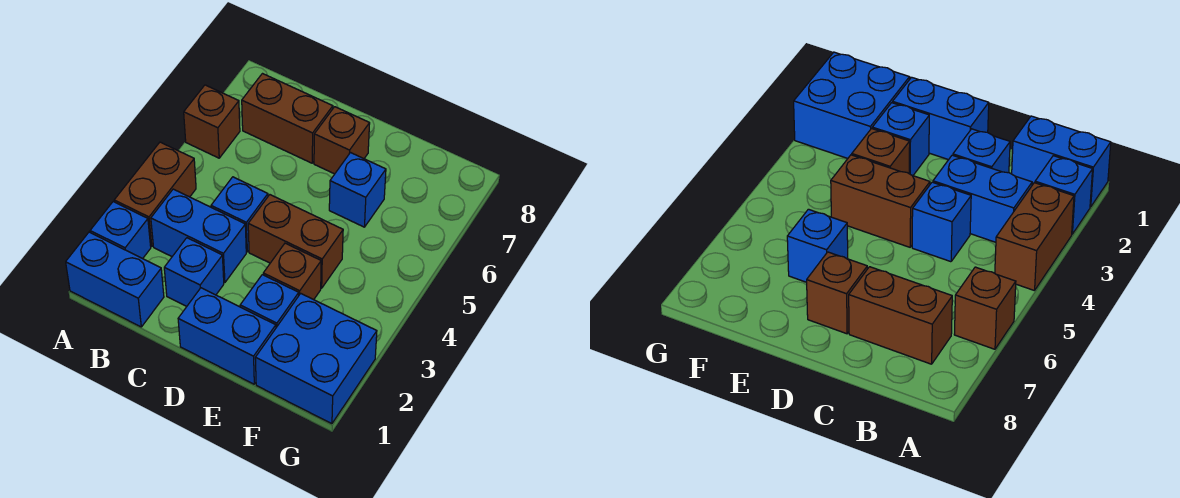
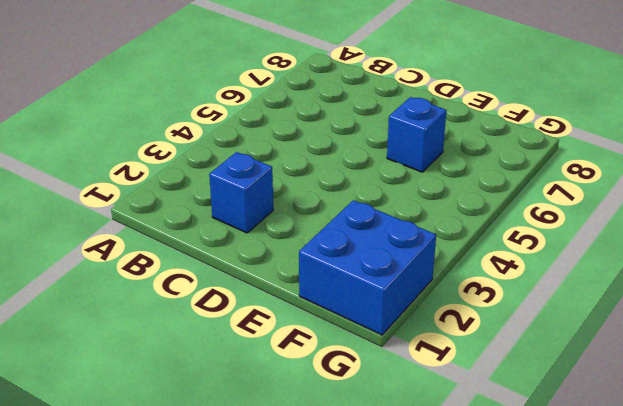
none -> blue brick A1:B1 level 1
none -> blue brick A2 level 1
none -> brown brick A3:A4 level 1

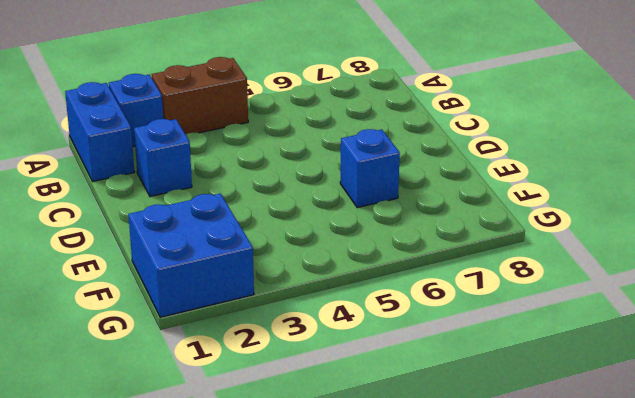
none -> brown brick A6 level 1
none -> blue brick B3:C3 level 1
none -> brown brick B7:C7 level 1

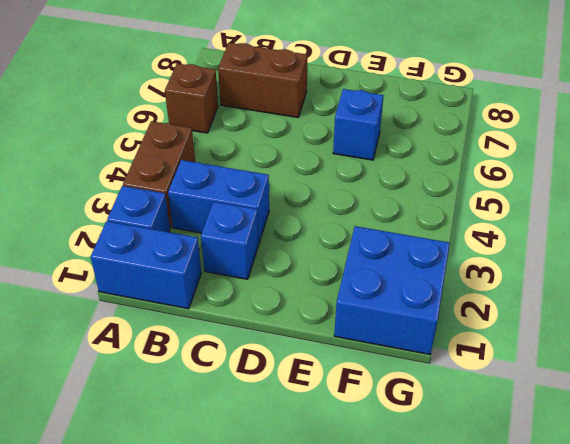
none -> blue brick C4 level 1
none -> blue brick D1:E1 level 1
none -> brown brick D4:E4 level 1

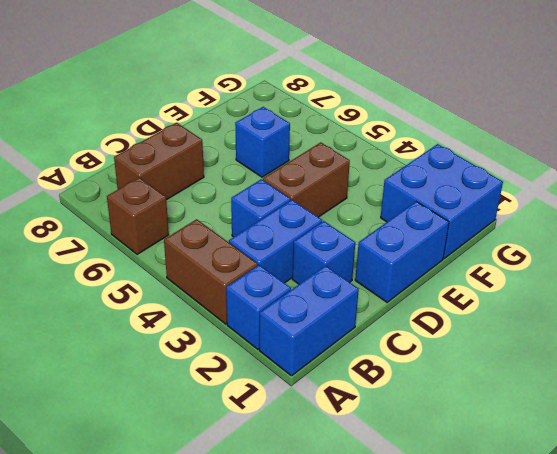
none -> brown brick D7 level 1
none -> blue brick E2 level 1
none -> brown brick E3 level 1

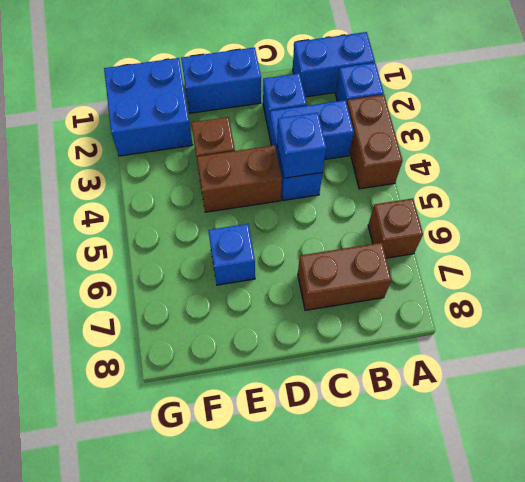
blue brick C4 level 2 -> blue brick E2 level 1
none -> brown brick D7 level 1

